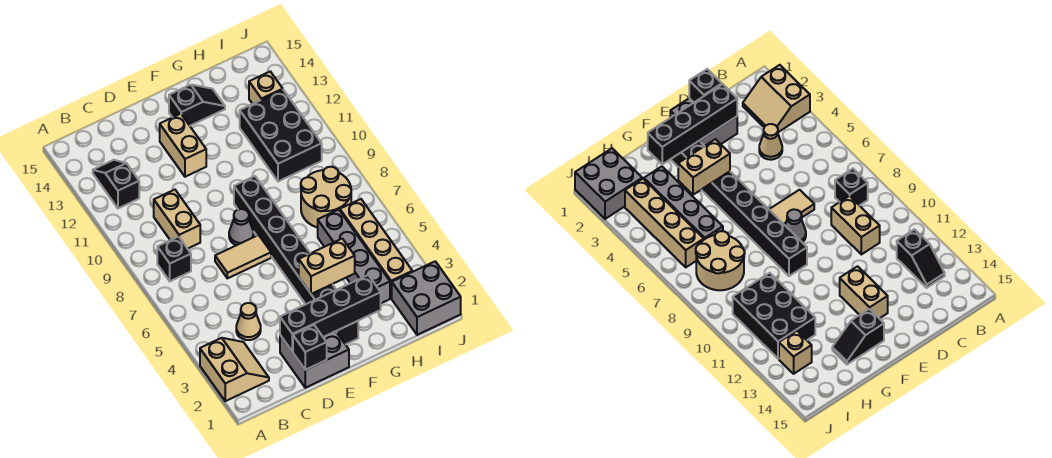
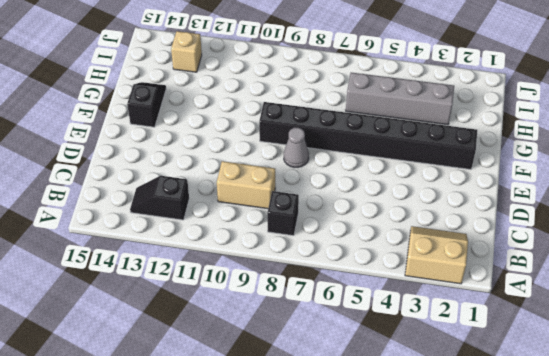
none -> tan cone C4 level 1
none -> grey brick D1:E2 level 1
none -> tan tile D7:E7 level 1

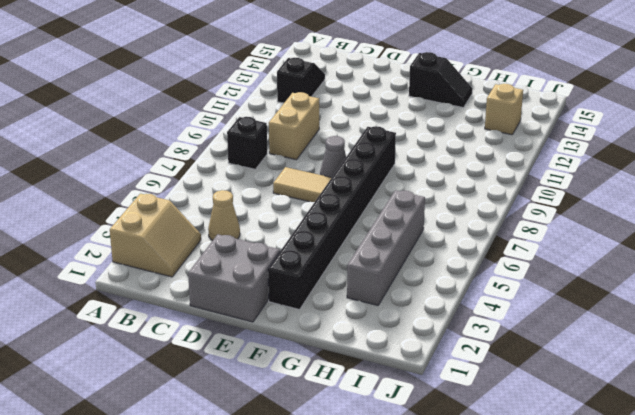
none -> tan brick E12:E13 level 1
none -> tan round brick H7:I8 level 1
none -> black brick H10:I12 level 1

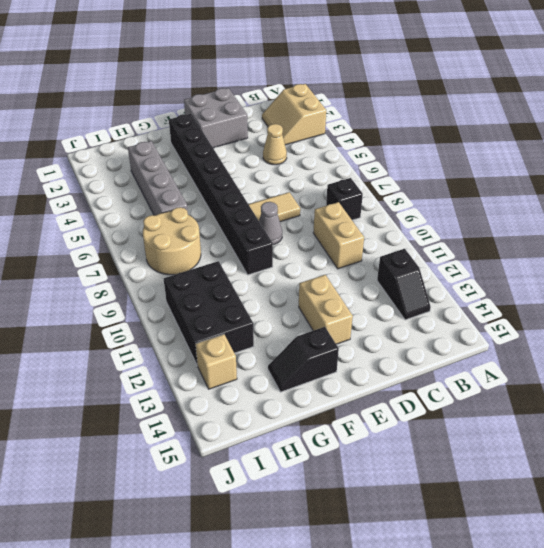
none -> grey brick I1:J2 level 1
none -> tan brick I3:I6 level 1
none -> black brick D1 level 2

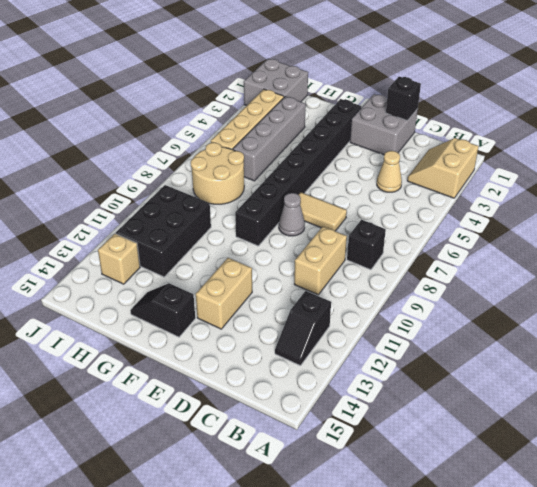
none -> black brick D2:G2 level 2
none -> tan brick F4:G4 level 2

